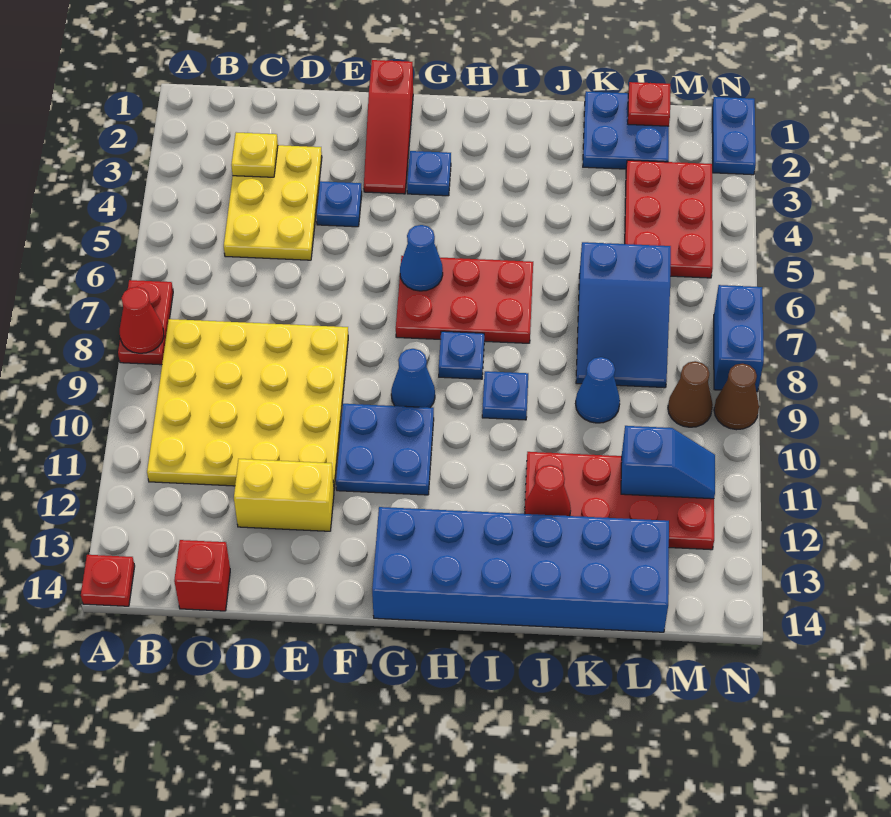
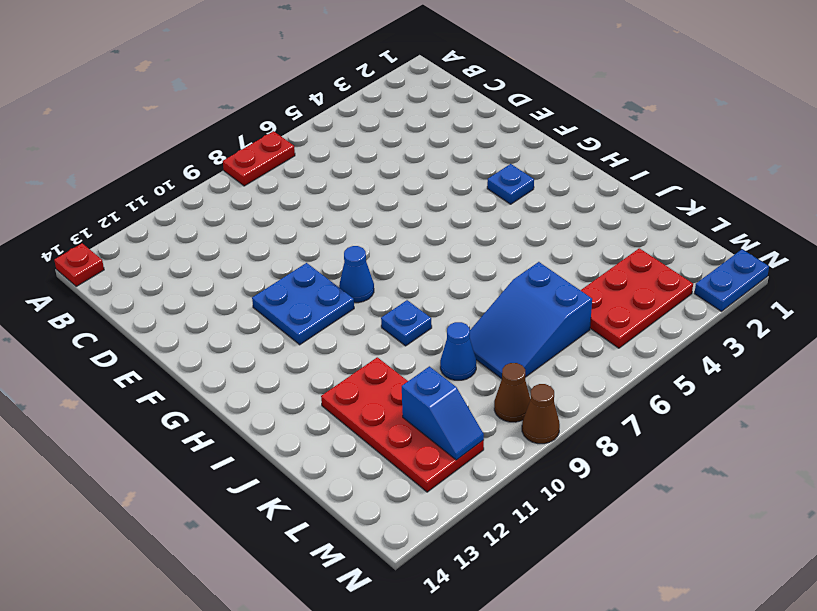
none -> yellow plate B8:E11 level 1
none -> yellow plate C3:D5 level 1
none -> red brick C14 level 1
none -> yellow brick D12:E12 level 1

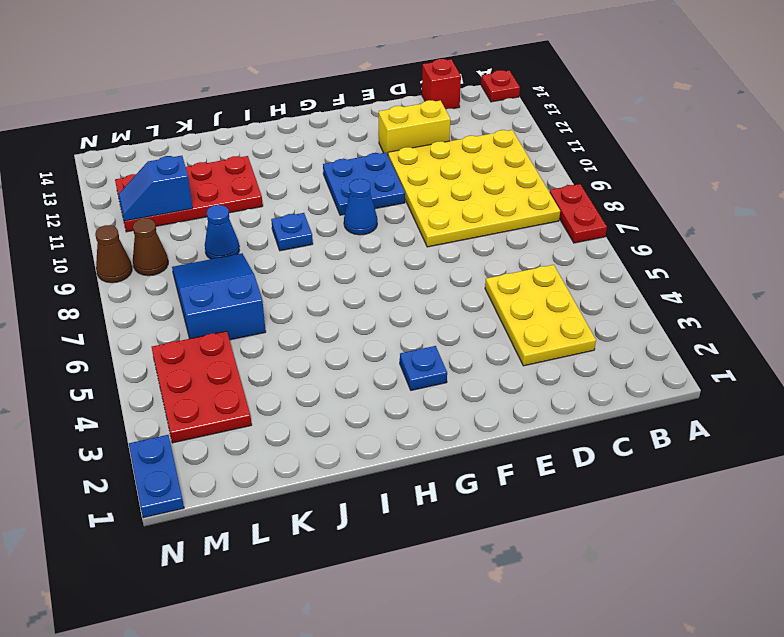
none -> blue plate E4 level 1
none -> red slope F1:F3 level 1 top 1
none -> red plate G6:I7 level 1
none -> blue brick G13:L14 level 1

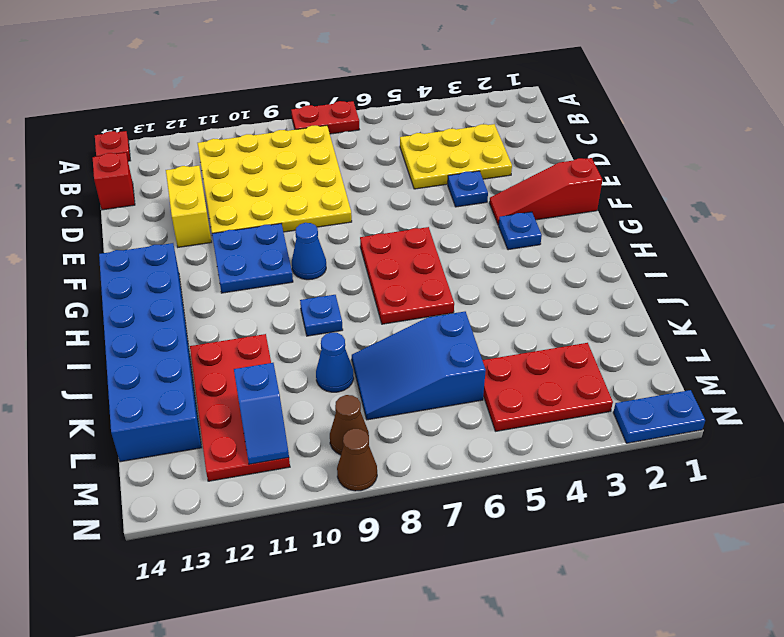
none -> blue plate H8 level 1
none -> blue plate K1:L2 level 1
none -> blue brick N7:N8 level 1
none -> red cone A8 level 2

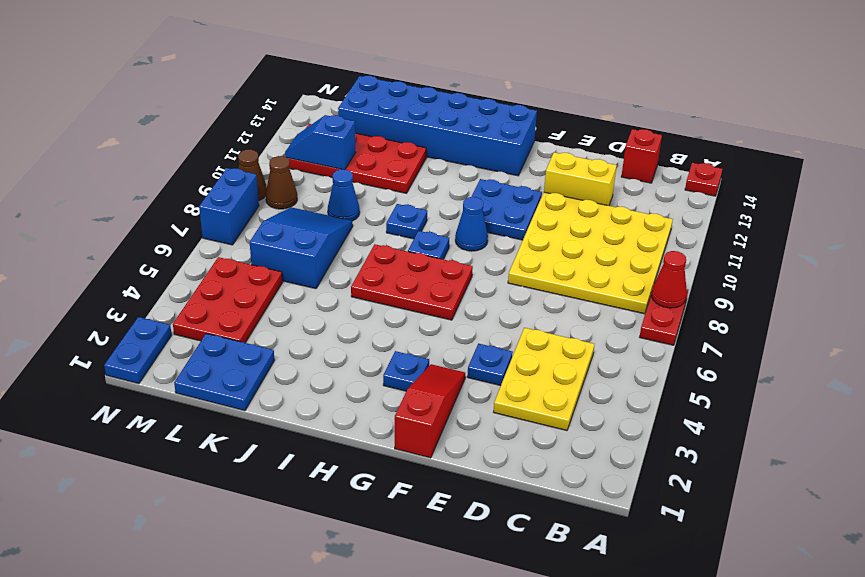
none -> yellow plate C3 level 2
none -> blue cone G6 level 2
none -> red cone J12 level 2
none -> red plate L1 level 2

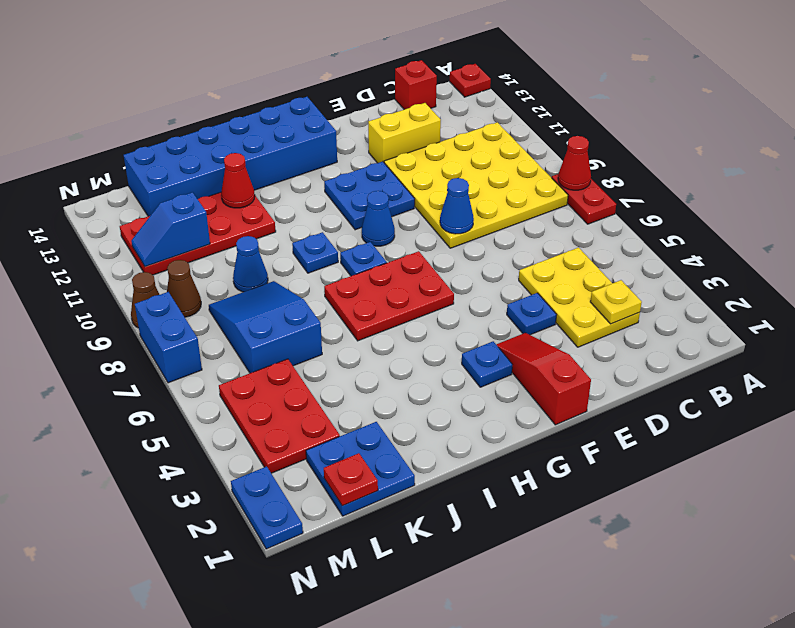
blue cone E8 level 2 -> blue cone G6 level 2

